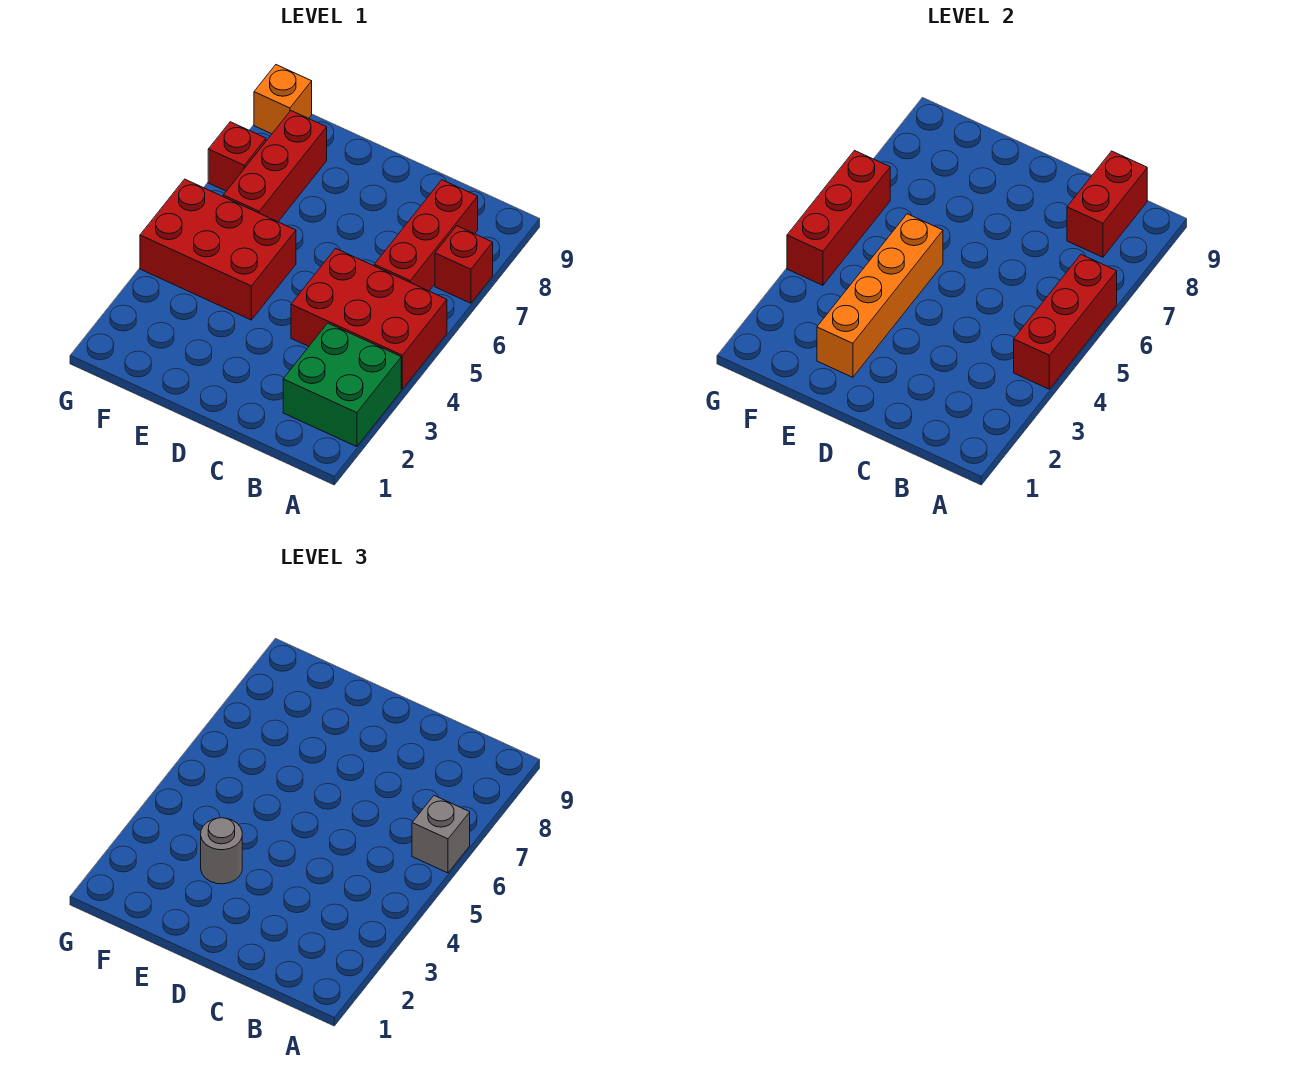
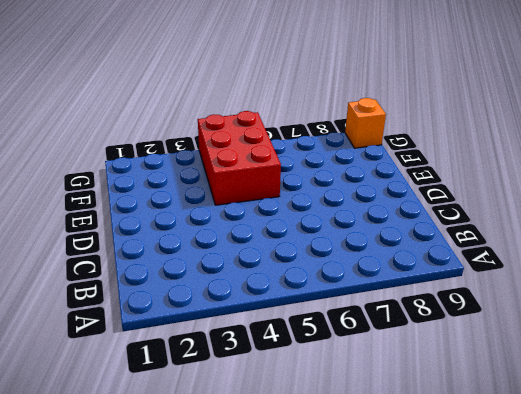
none -> green brick A2:B3 level 1
none -> red brick A4:C5 level 1
none -> red brick A7 level 1

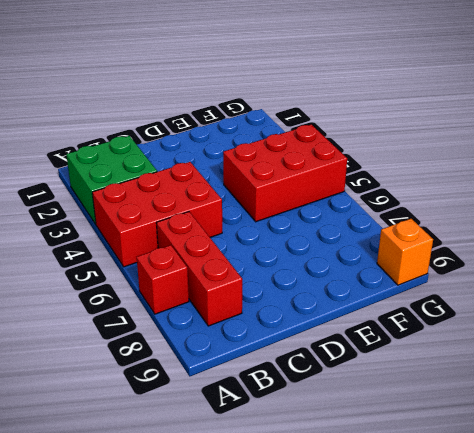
none -> red brick F6:F8 level 1
none -> red brick G7 level 1
none -> red brick A4:A6 level 2

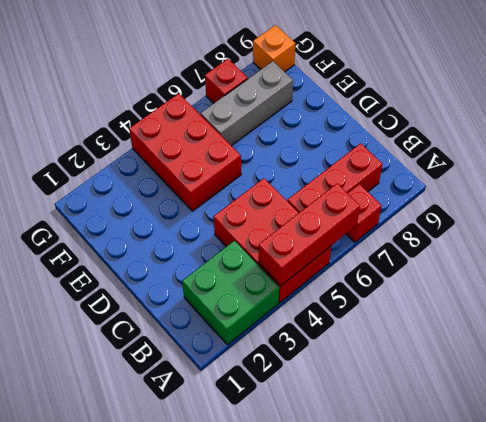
grey brick F6:F8 level 1 -> red brick F6:F8 level 1
none -> red brick B8:B9 level 2
none -> orange brick E2:E5 level 2
none -> red brick G4:G6 level 2

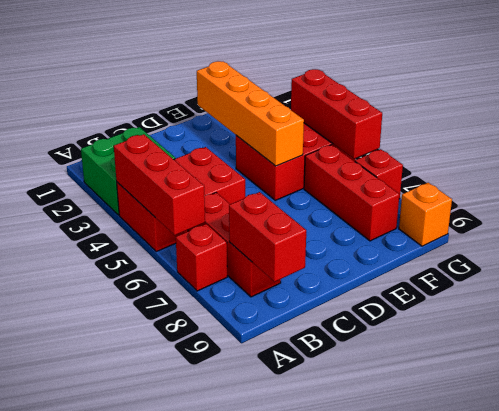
none -> grey brick A6 level 3
none -> grey round brick E3 level 3

